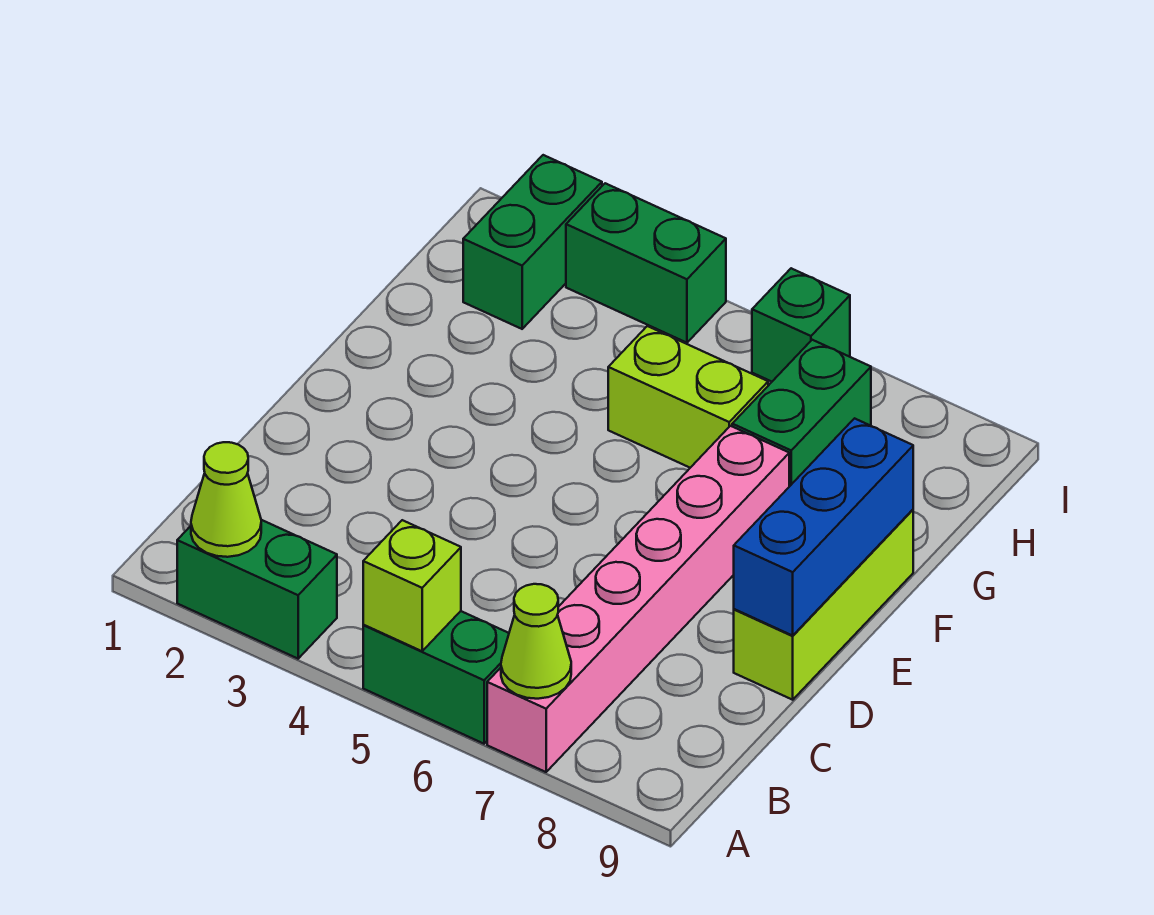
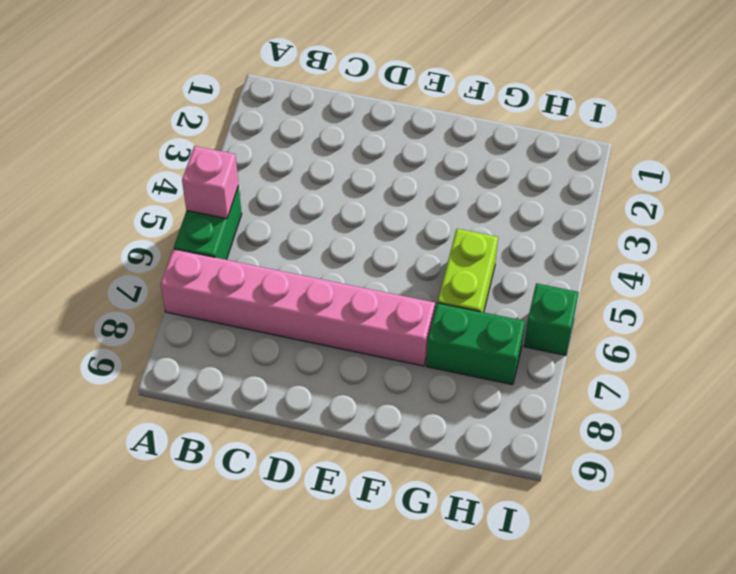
pink brick A5 level 2 -> lime brick A5 level 2
none -> green brick A2:A3 level 1
none -> lime brick D9:F9 level 1
none -> green brick H2:I2 level 1

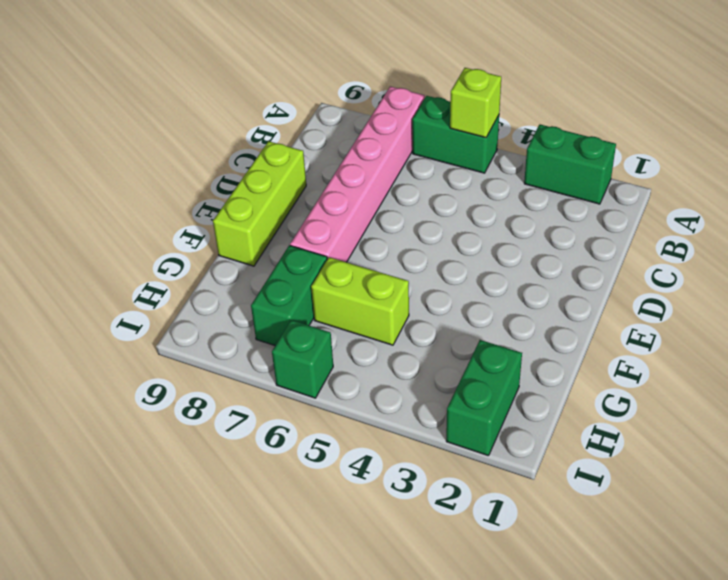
none -> green brick I3:I4 level 1
none -> lime cone A2 level 2
none -> lime cone A7 level 2

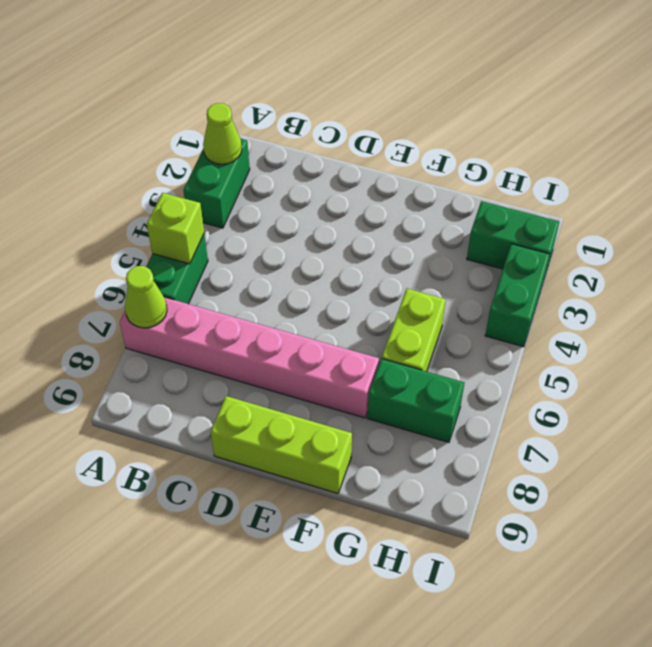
none -> green brick I6 level 1
none -> blue brick D9:F9 level 2

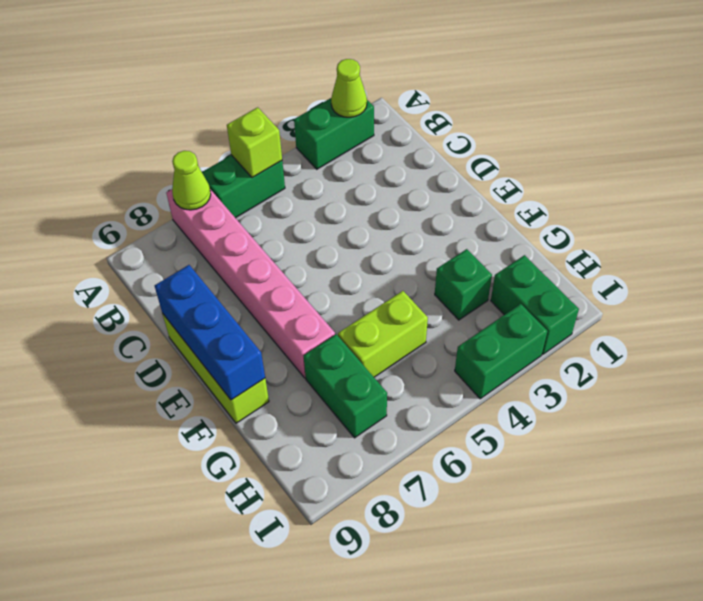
green brick G3 level 1 -> green brick I6 level 1

